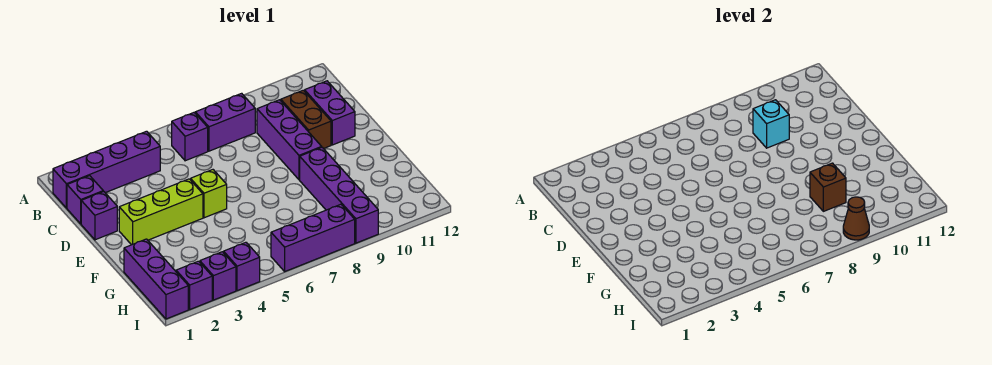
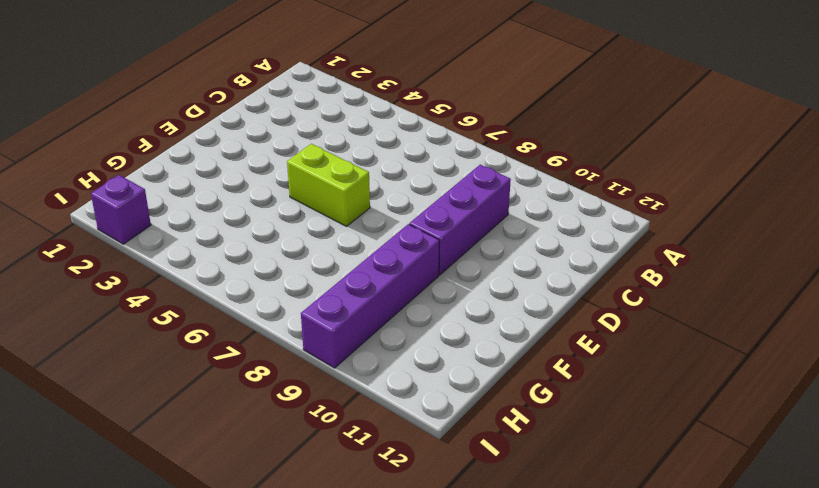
lime brick E5:E6 level 1 -> lime brick E5 level 1
none -> purple brick B1:B4 level 1
none -> purple brick B6 level 1
none -> purple brick B7:B8 level 1

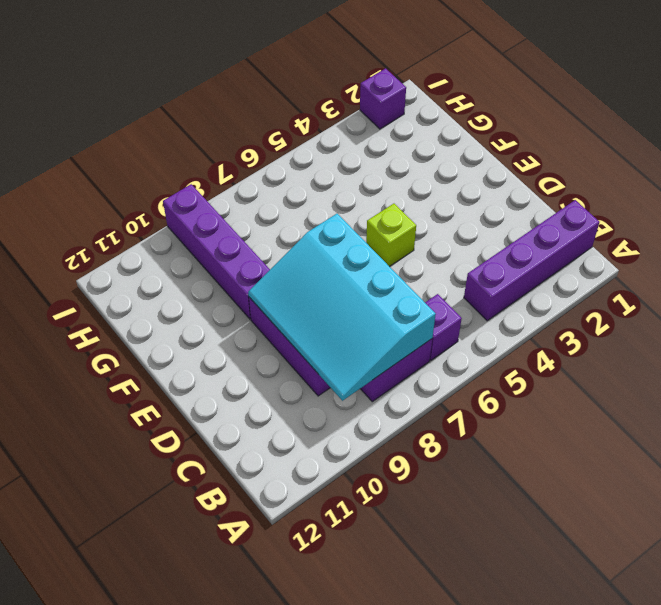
cyan slope B7:E9 level 2 top 7 -> cyan brick C9 level 2
none -> purple brick C1 level 1
none -> brown brick C10:D10 level 1
none -> purple brick C11:D11 level 1

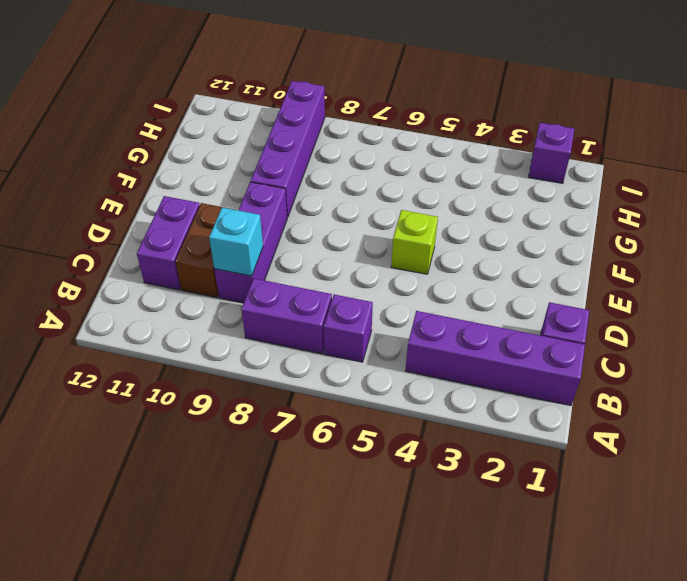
none -> purple brick D1 level 1
none -> lime brick E2:E4 level 1
none -> purple brick G1:I1 level 1

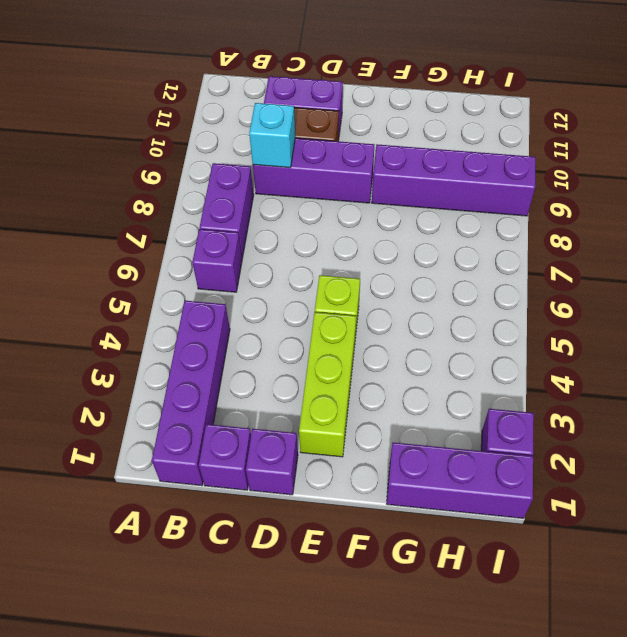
none -> purple brick I3 level 1
none -> purple brick I4 level 1
none -> purple brick I6:I8 level 1

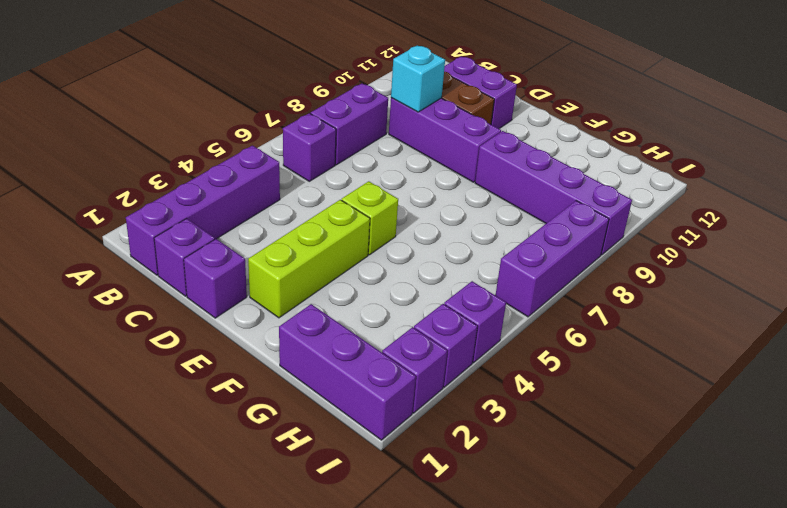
none -> brown brick G9 level 2
none -> brown cone I9 level 2

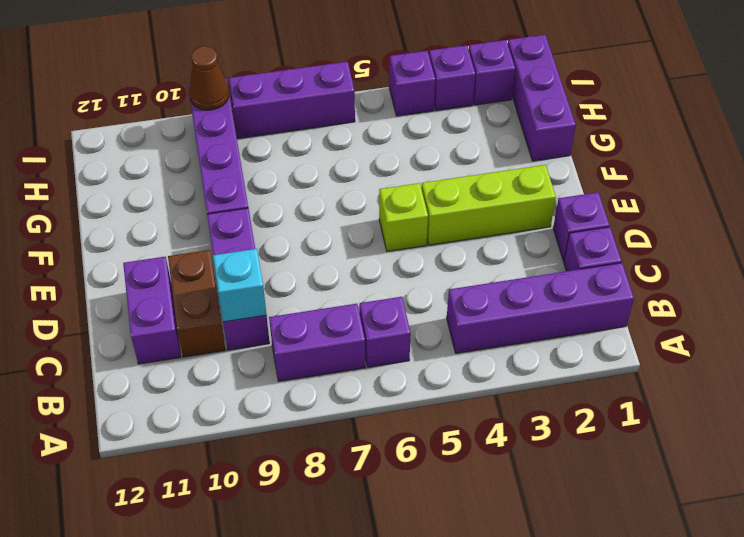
none -> brown brick G9 level 2

